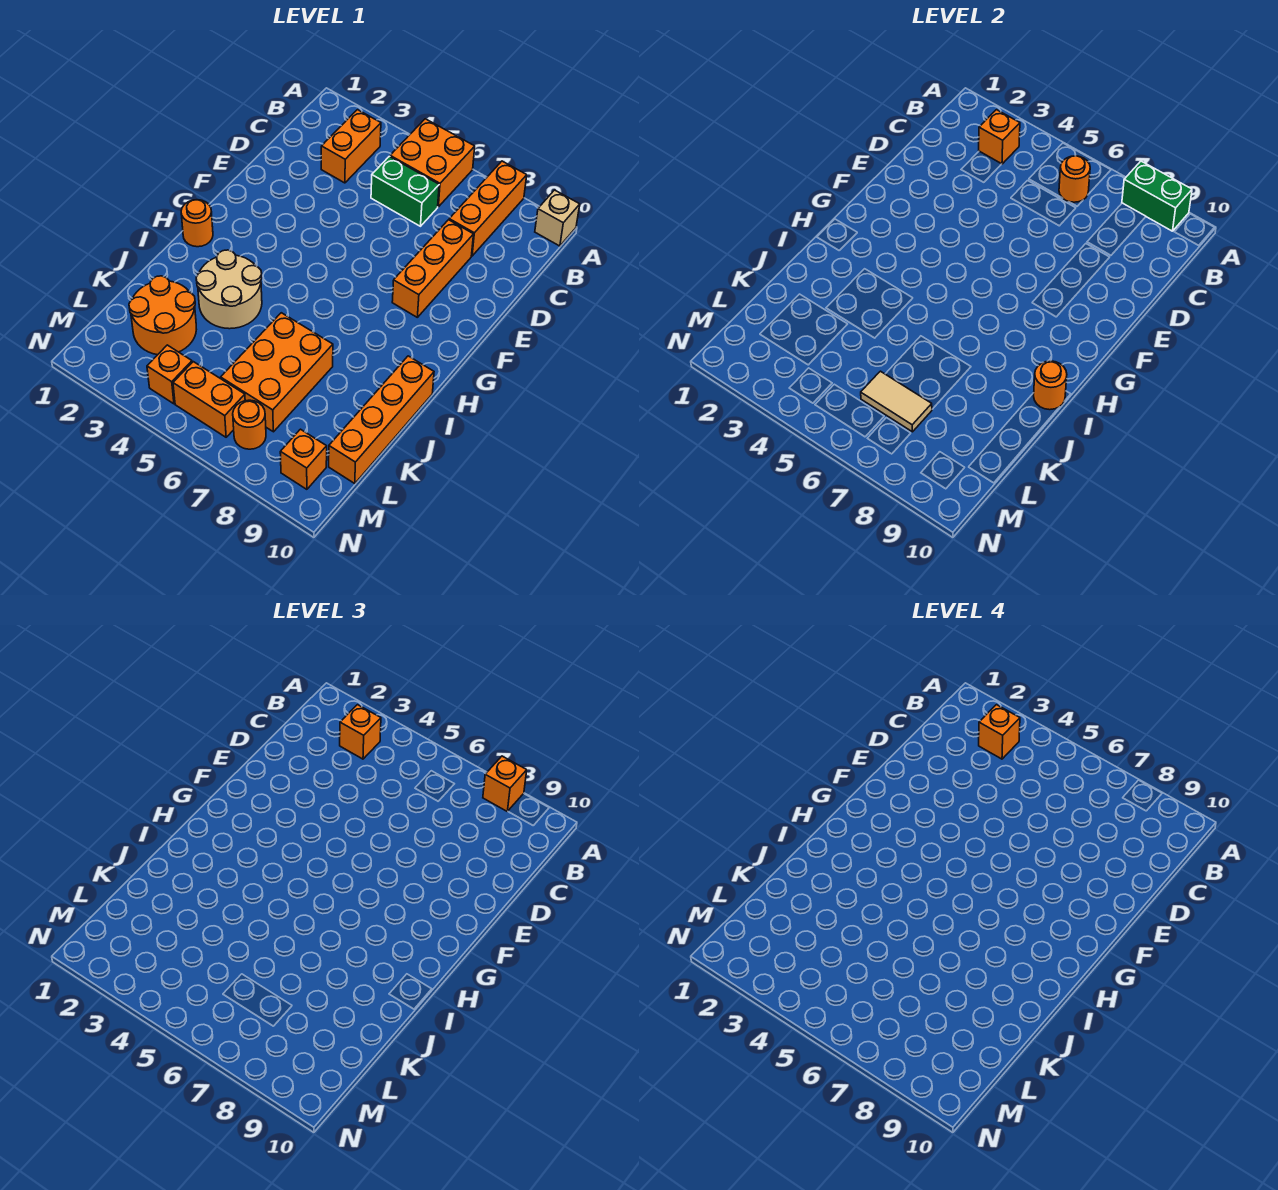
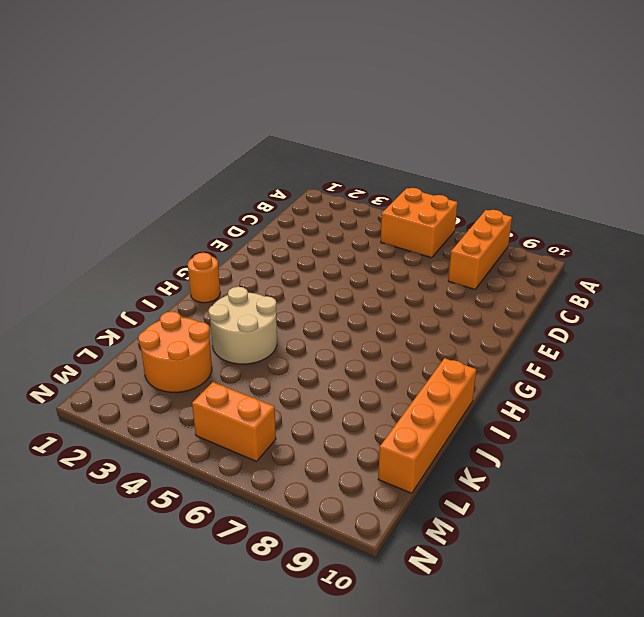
none -> tan brick A10 level 1
none -> orange brick B3:C3 level 1
none -> green brick C5:C6 level 1

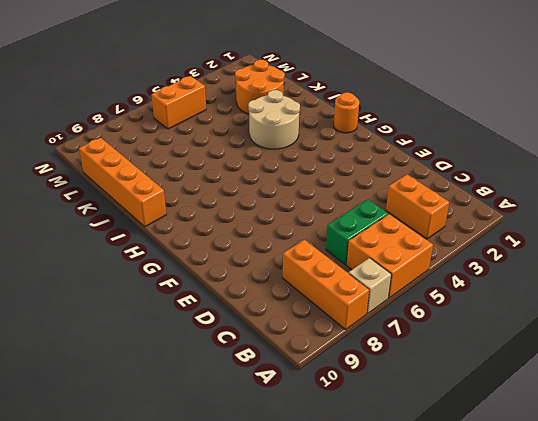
tan brick A7 level 1 -> tan brick A10 level 1
none -> orange brick D8:F8 level 1
none -> orange brick J6:L7 level 1
none -> orange brick M4 level 1

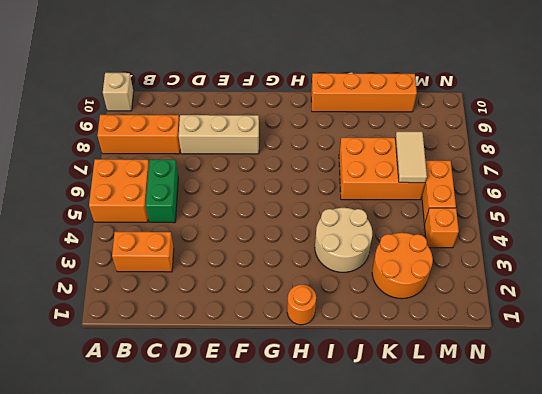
tan brick D8:F8 level 1 -> orange brick D8:F8 level 1
none -> orange round brick M7 level 1
none -> orange brick M9 level 1
none -> green brick A8:A9 level 2

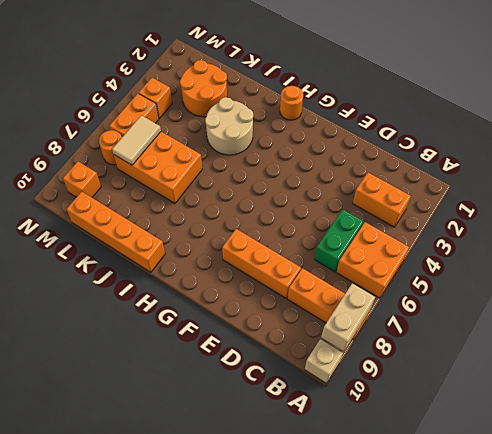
tan brick A8:A9 level 2 -> green brick A8:A9 level 2
none -> orange brick B3 level 2
none -> orange round brick B6 level 2
none -> orange round brick I10 level 2

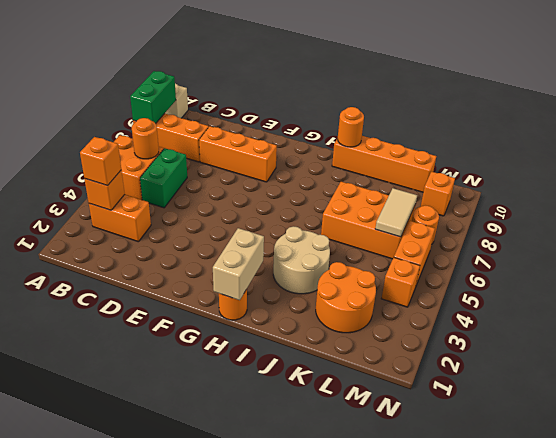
tan brick H1:H2 level 2 -> none
none -> orange brick A8 level 3
none -> orange brick B3 level 4

